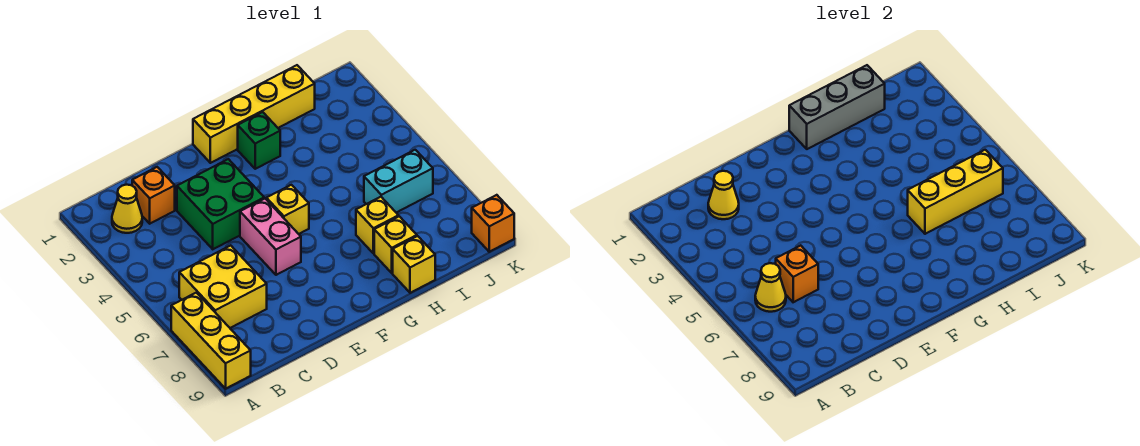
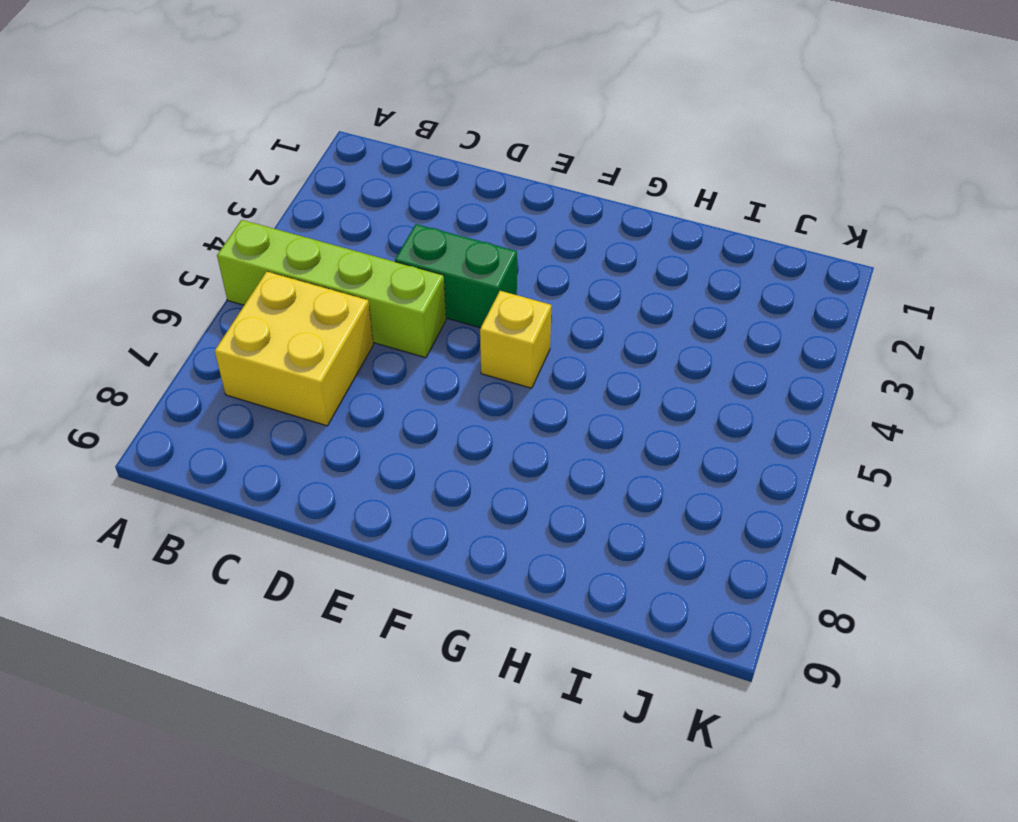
lime brick A5:D5 level 1 -> none
green brick D4:E4 level 1 -> green brick D3:E4 level 1
none -> yellow brick A7:A9 level 1
none -> yellow cone B2 level 1
none -> orange brick C2 level 1

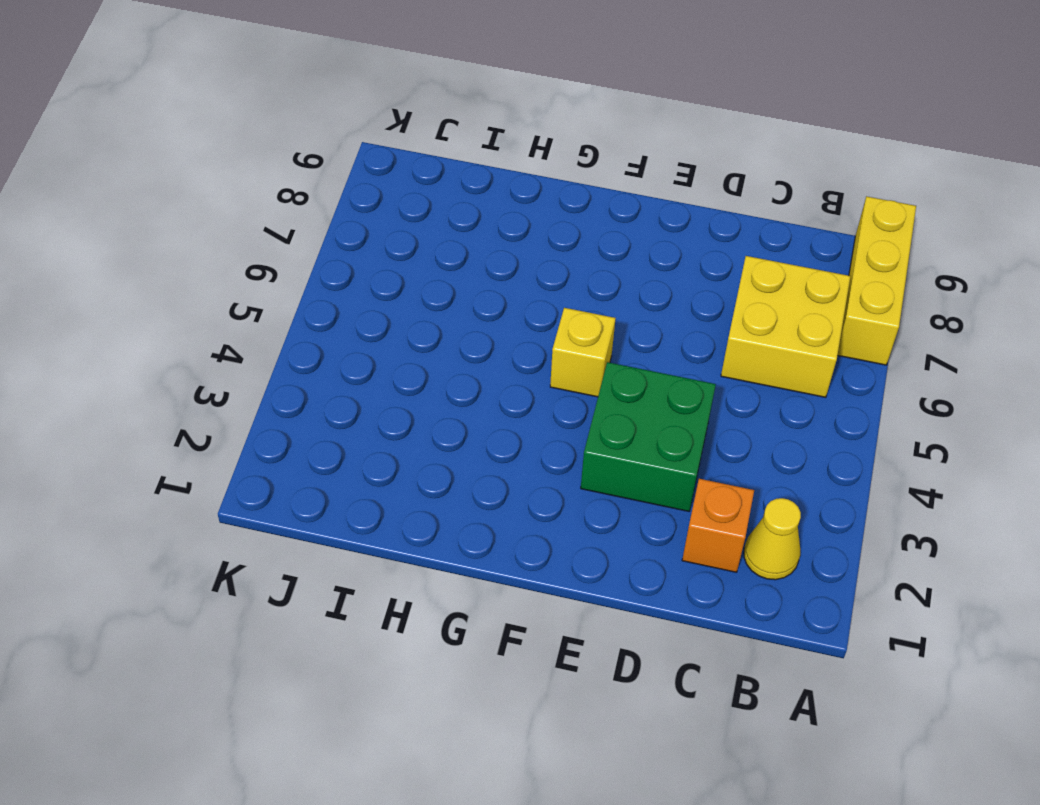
none -> pink brick E5:E6 level 1
none -> yellow brick F1:I1 level 1
none -> green brick G2 level 1

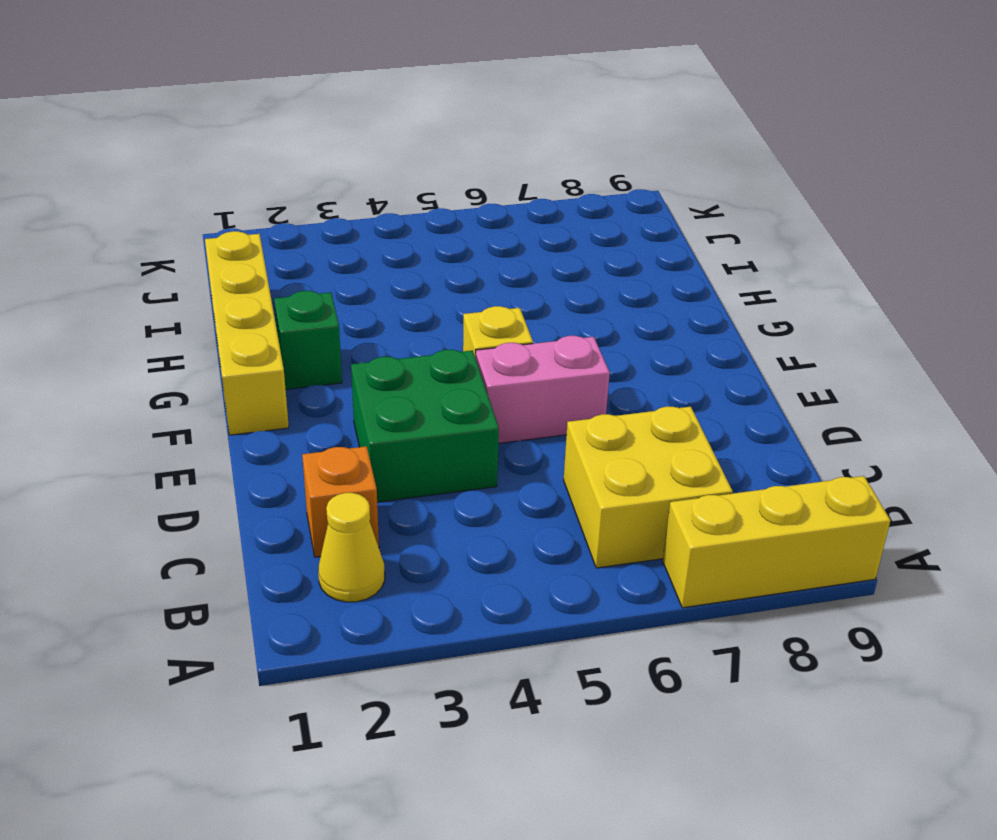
none -> yellow brick H7 level 1
none -> yellow brick H8 level 1
none -> yellow brick H9 level 1

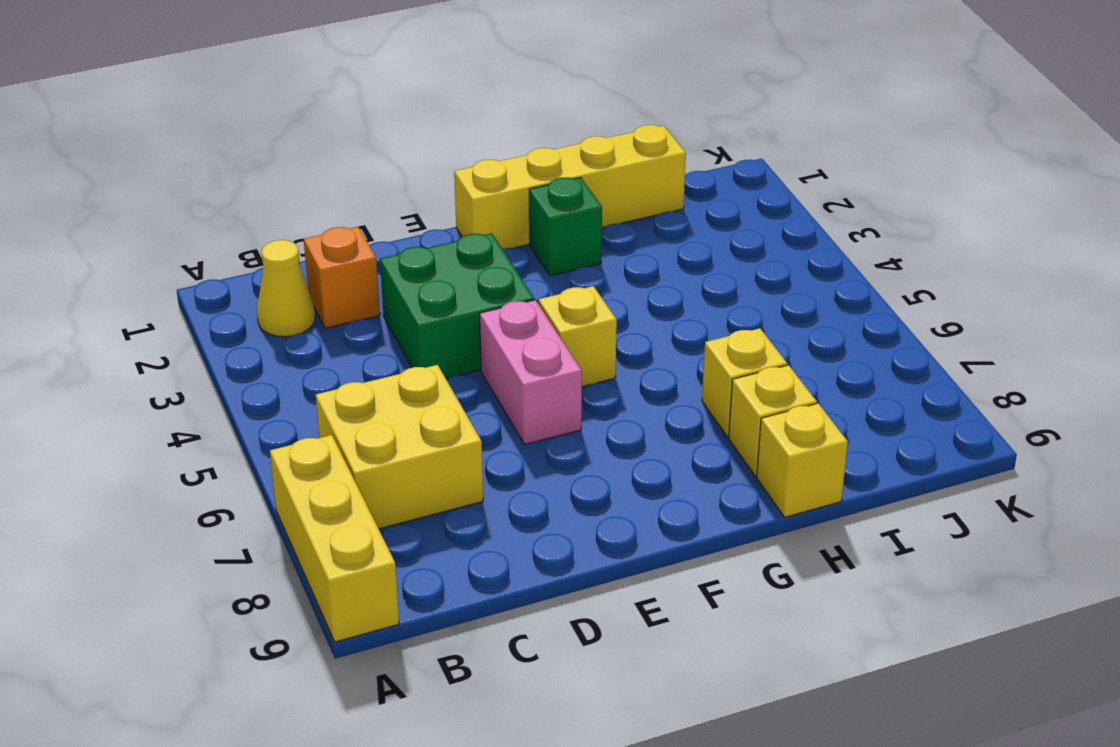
none -> cyan brick I6:J6 level 1
none -> orange brick K9 level 1
none -> yellow cone B6 level 2

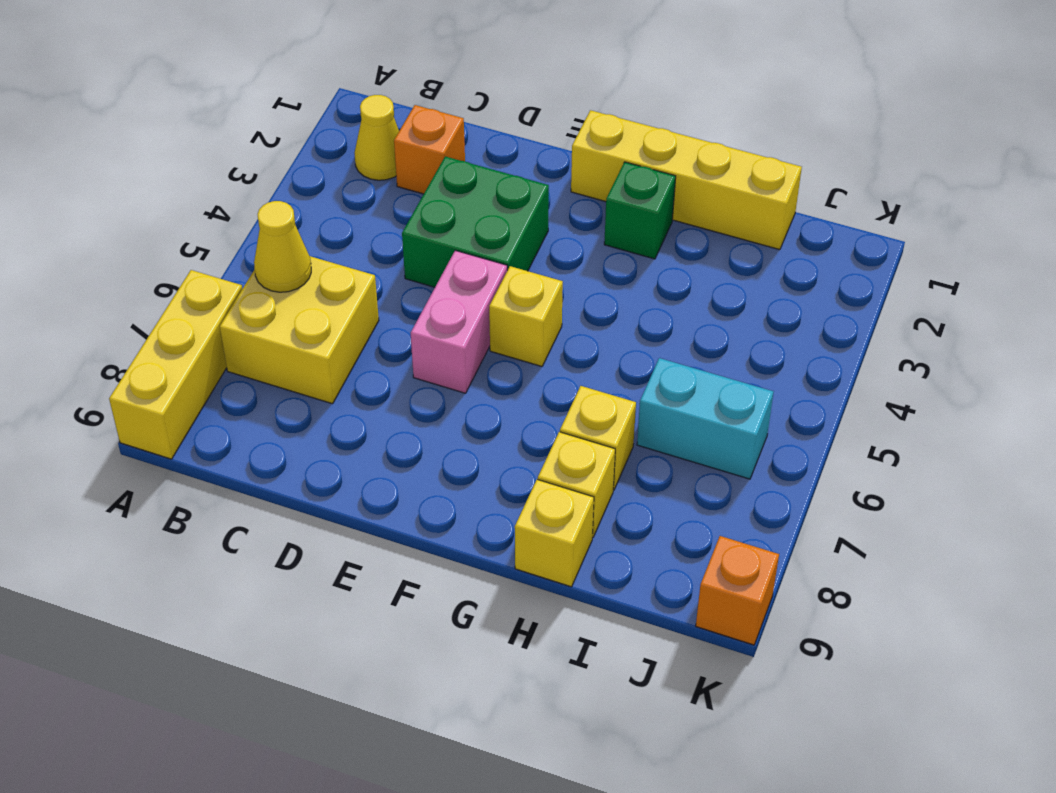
none -> yellow cone C2 level 2
none -> orange brick C6 level 2
none -> grey brick G1:I1 level 2

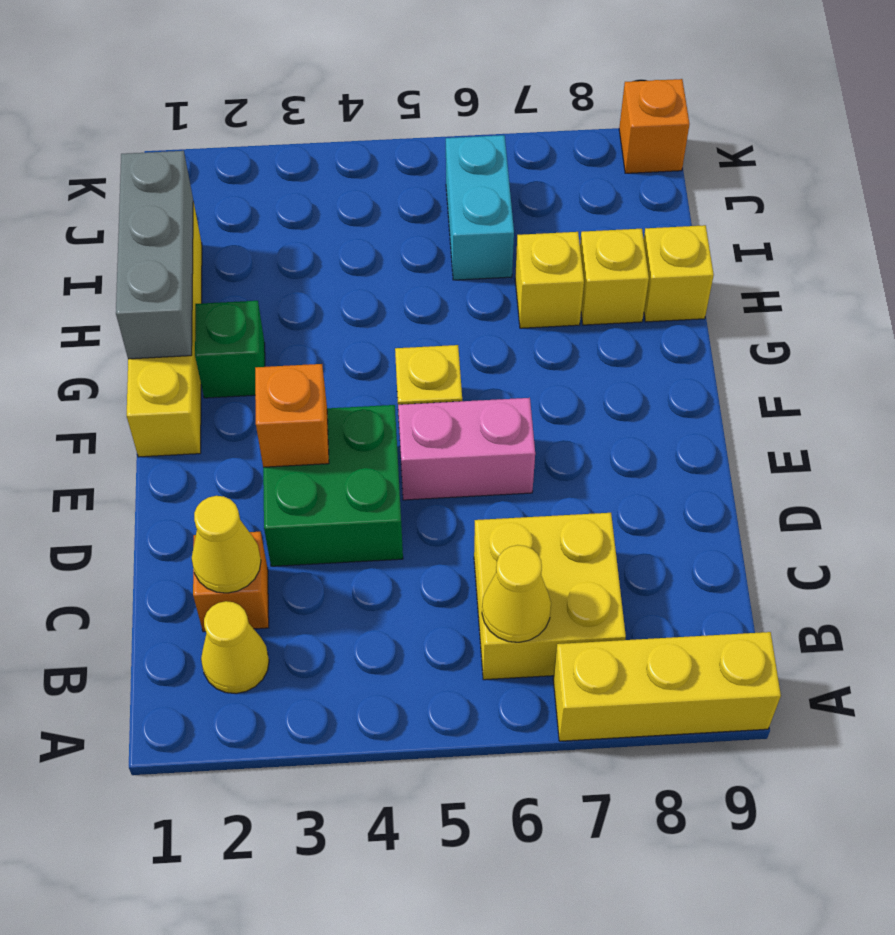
orange brick E3 level 2 -> orange brick C6 level 2
none -> yellow brick H6:J6 level 2

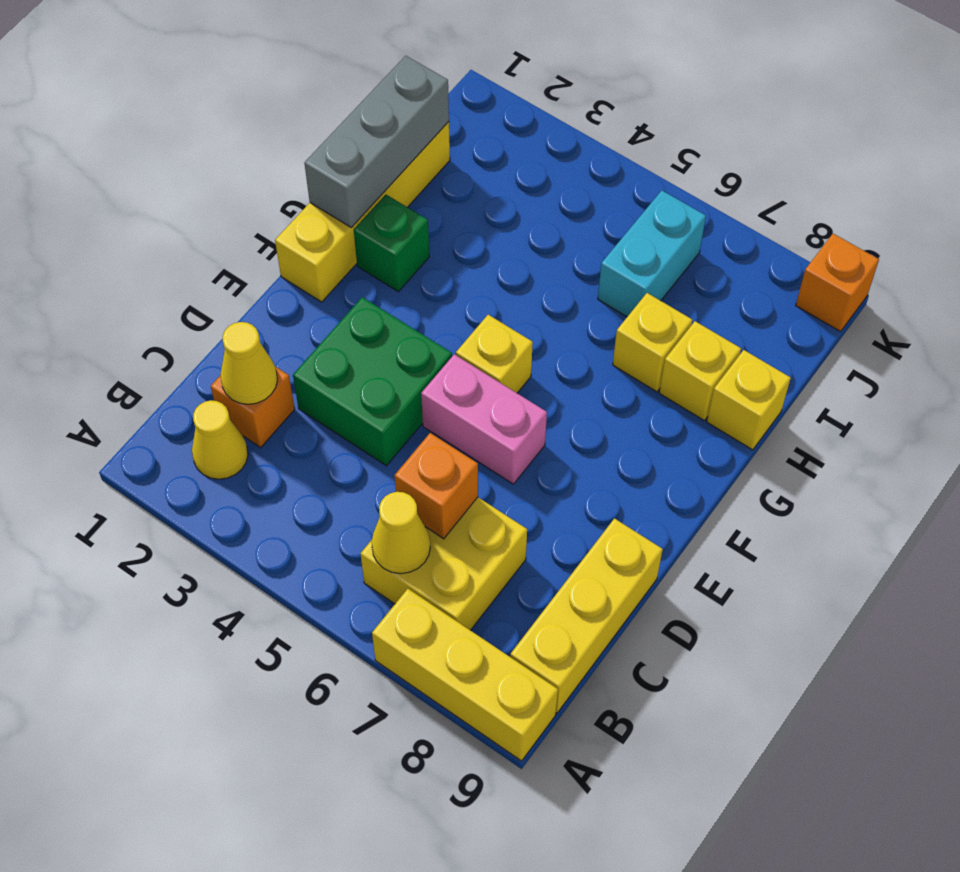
yellow brick B9:D9 level 1 -> yellow brick H6:J6 level 2

